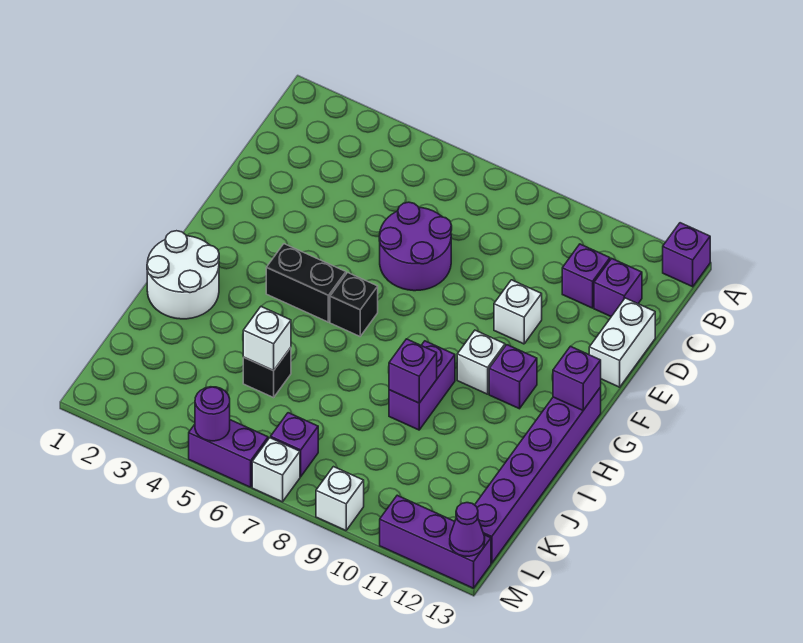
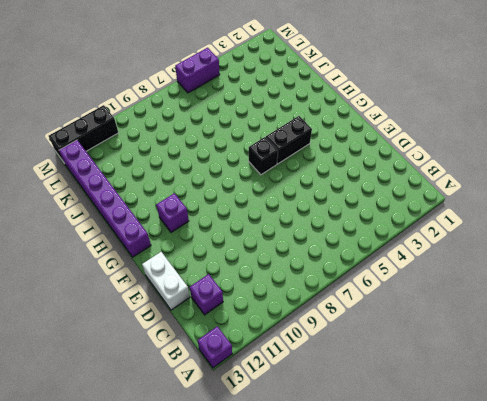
black brick M11:M13 level 1 -> purple brick M11:M13 level 1
none -> purple brick C11 level 1
none -> purple round brick D6:E7 level 1
none -> white brick E10 level 1

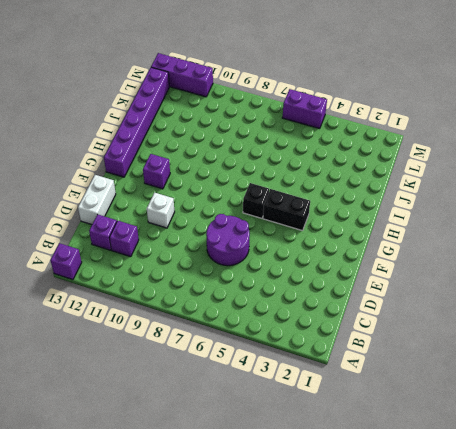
none -> white brick G10 level 1
none -> white round brick H1:I2 level 1
none -> purple brick H9:I9 level 1

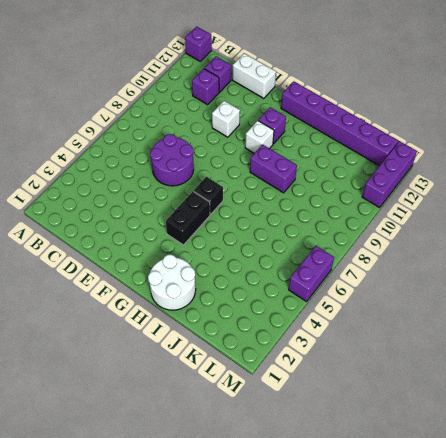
none -> black brick J5 level 1
none -> purple brick L7 level 1
none -> white brick M7 level 1

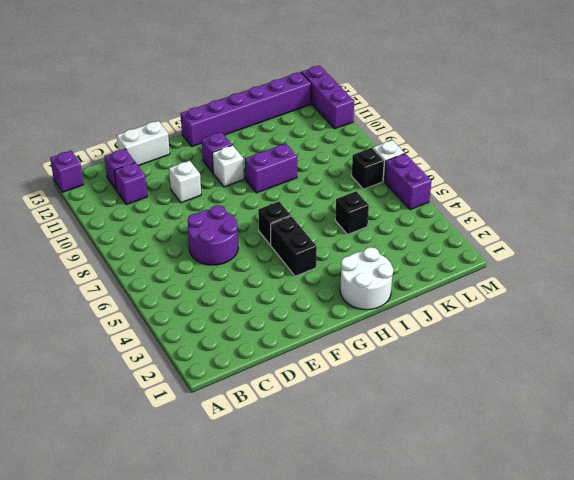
black brick L7 level 1 -> purple brick L7 level 1
none -> white brick M9 level 1
none -> purple brick G13 level 2
none -> purple brick I9 level 2

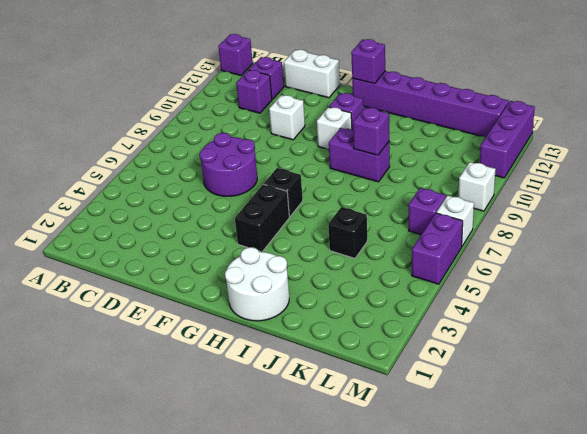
none -> white brick J5 level 2
none -> purple round brick M5 level 2
none -> purple cone M13 level 2

